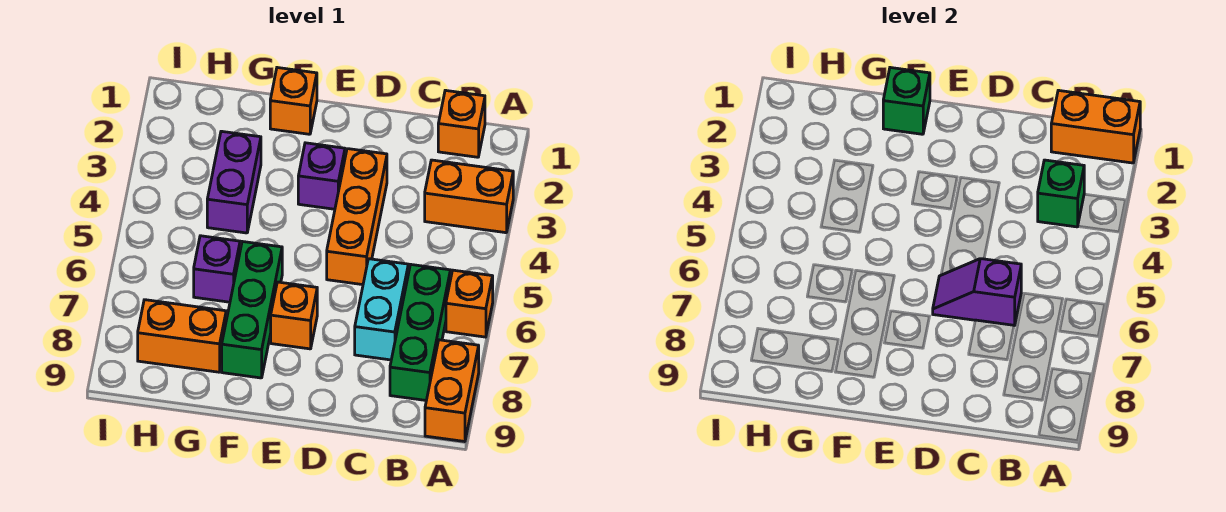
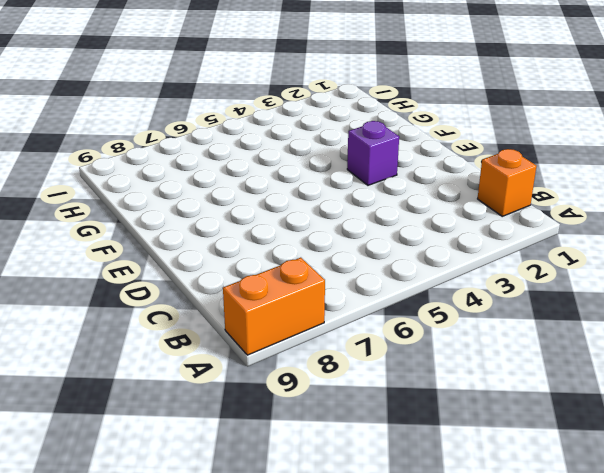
none -> orange brick A3:B3 level 1
none -> orange brick A6 level 1
none -> green brick B6:B8 level 1

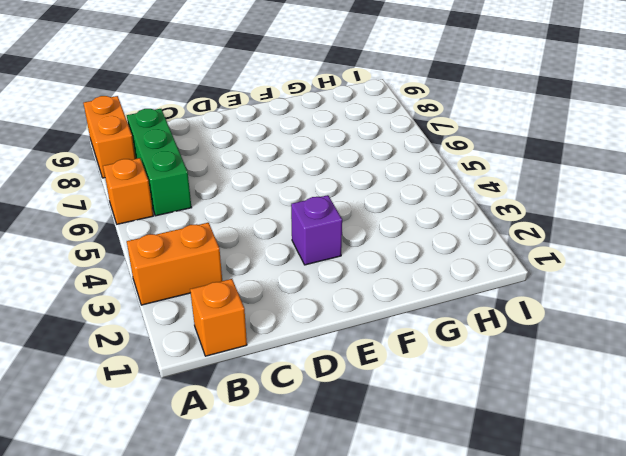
none -> cyan brick C6:C7 level 1
none -> orange brick D3:D5 level 1
none -> orange brick E7 level 1

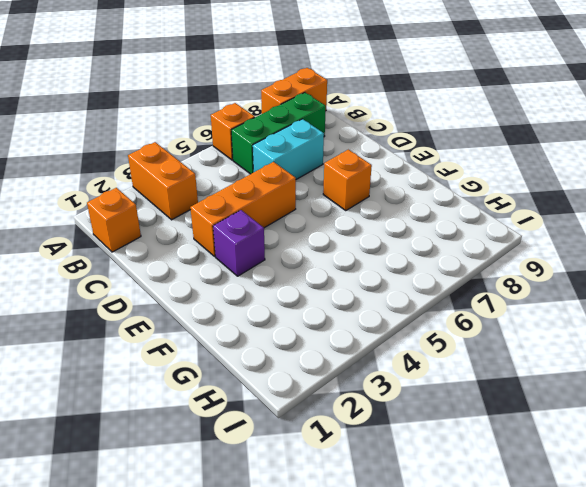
none -> orange brick F1 level 1
none -> green brick F6:F8 level 1
none -> purple brick G3:G4 level 1

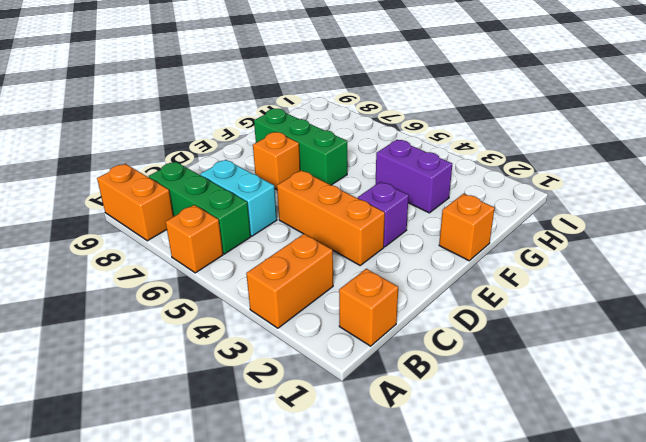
none -> purple brick G6 level 1
none -> orange brick G8:H8 level 1
none -> orange brick A1:B1 level 2

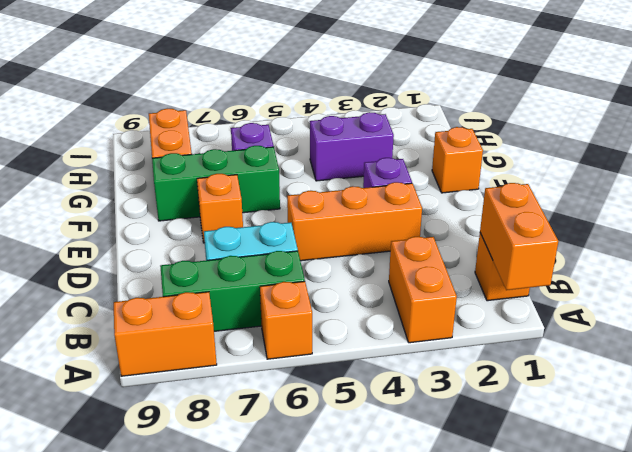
none -> green brick B3 level 2
none -> purple slope C6:D6 level 2 top C
none -> green brick F1 level 2

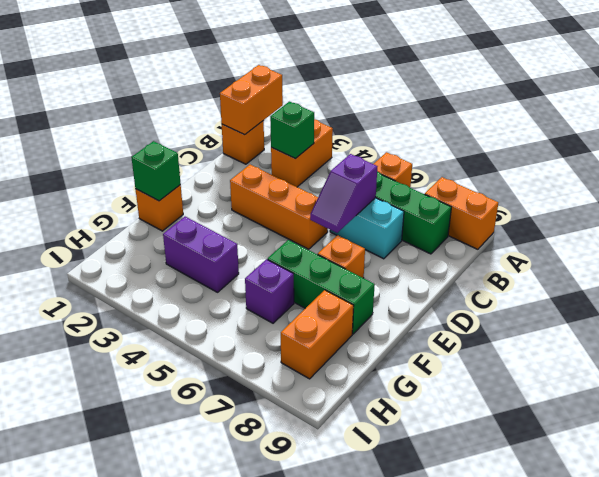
none -> purple brick E3 level 1

